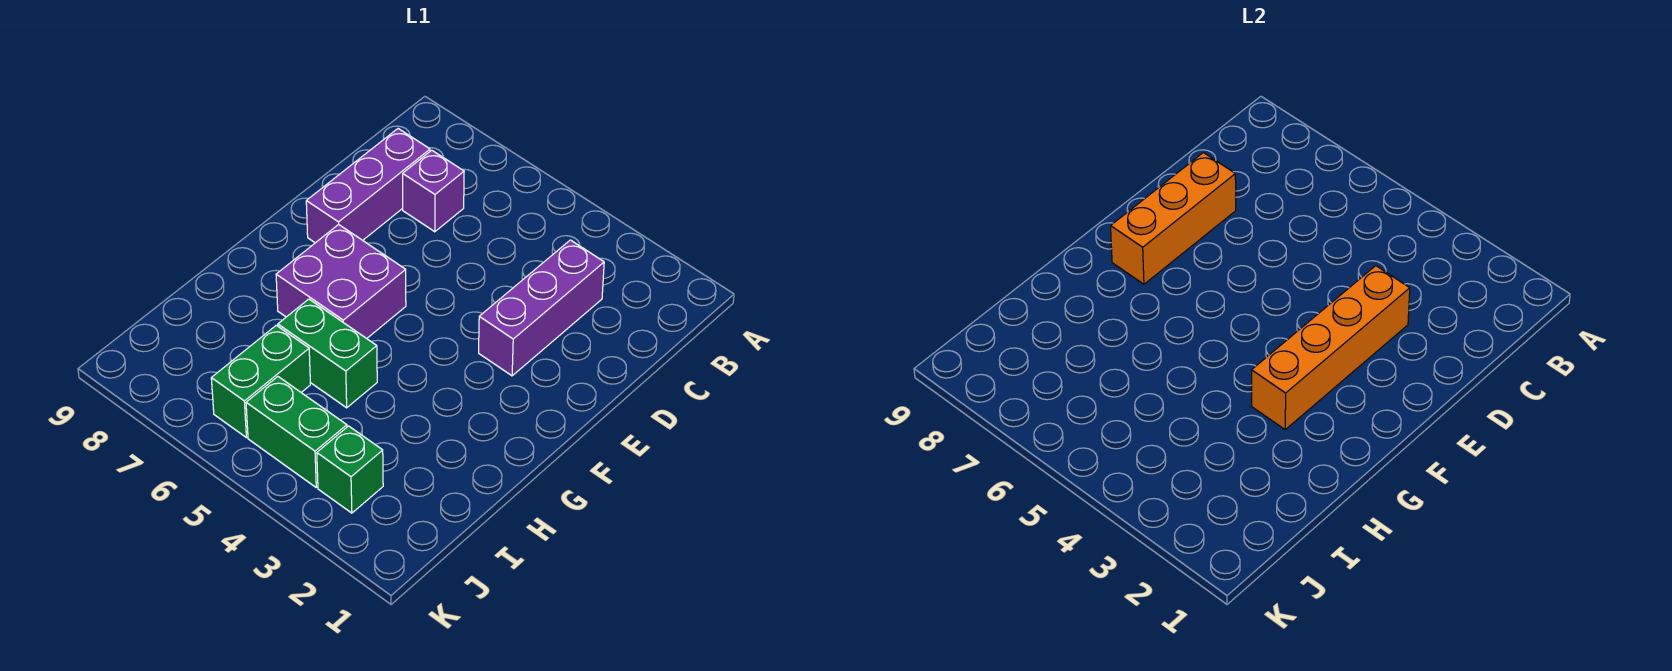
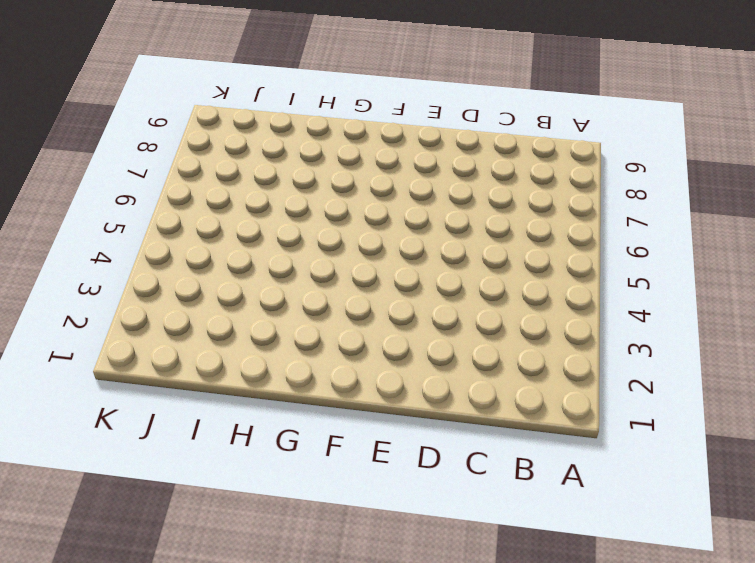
none -> purple brick C3:E3 level 1
none -> purple brick C7 level 1

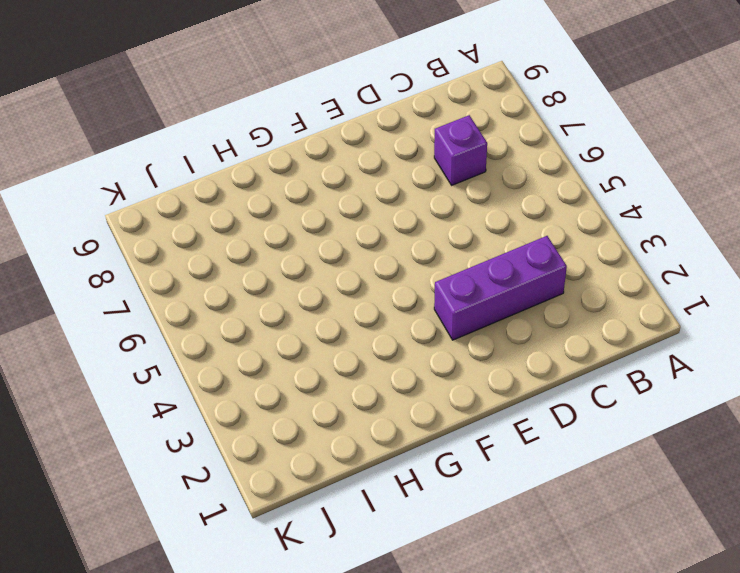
none -> purple brick C8:E8 level 1
none -> purple brick F6:G7 level 1

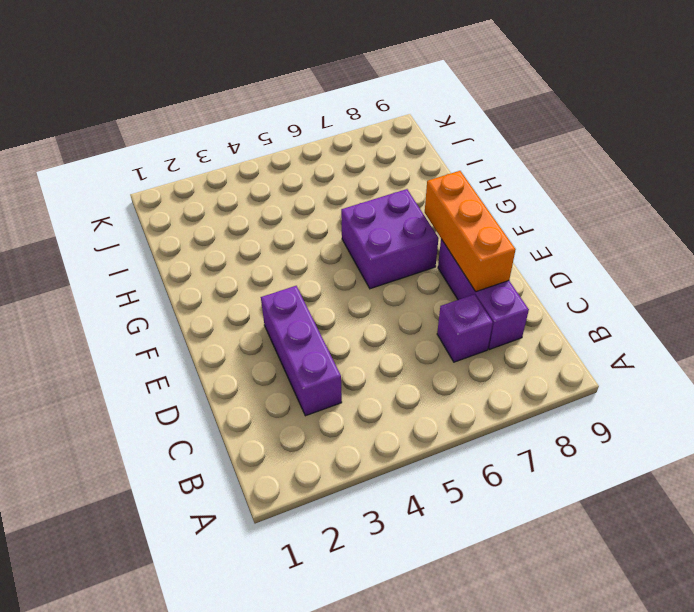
none -> green brick H5:H6 level 1
none -> green brick I6:J6 level 1

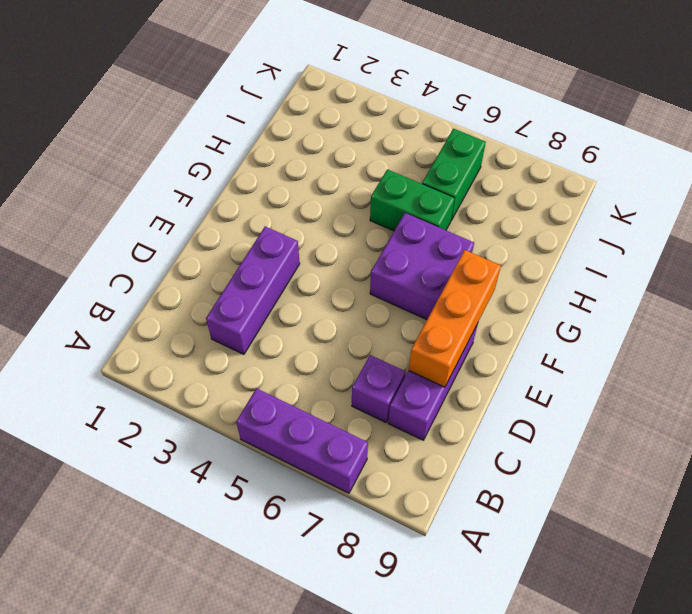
purple brick A5:A7 level 1 -> none
none -> green brick J3 level 1
none -> green brick J4:J5 level 1

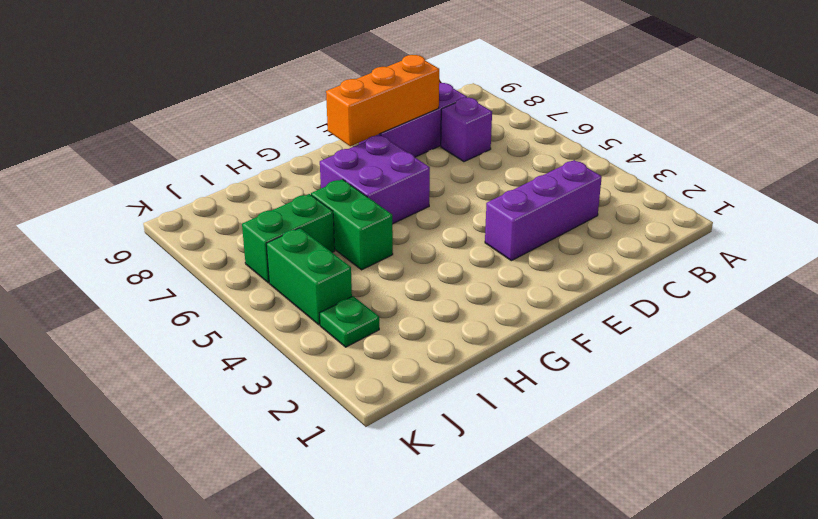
green plate J3 level 1 -> green brick J3 level 1
none -> orange brick D3:G3 level 2

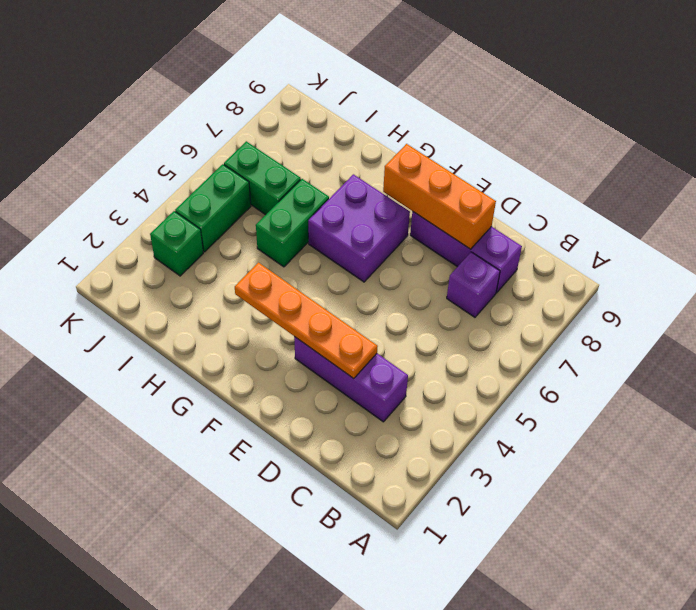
orange plate D3:G3 level 2 -> orange brick D3:G3 level 2

